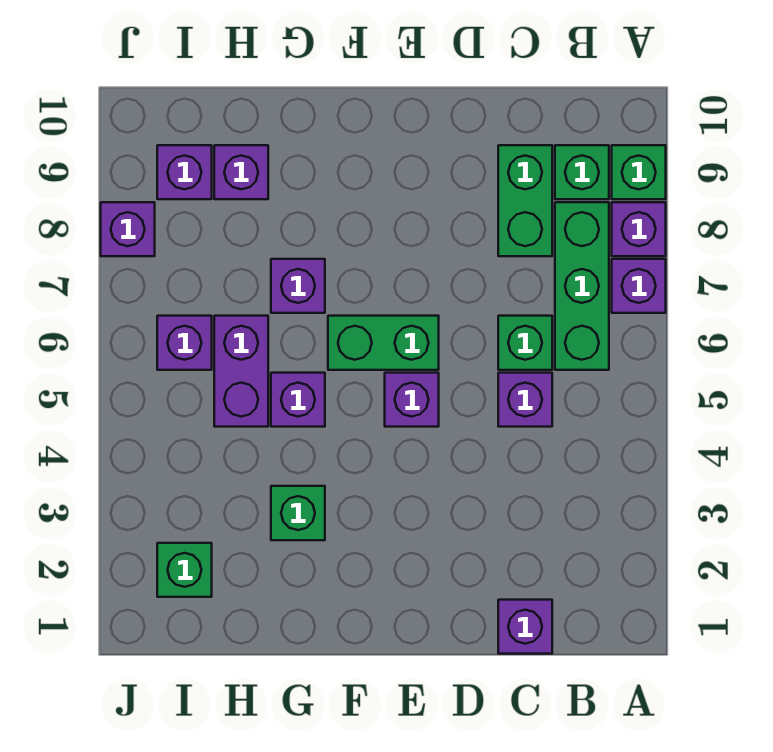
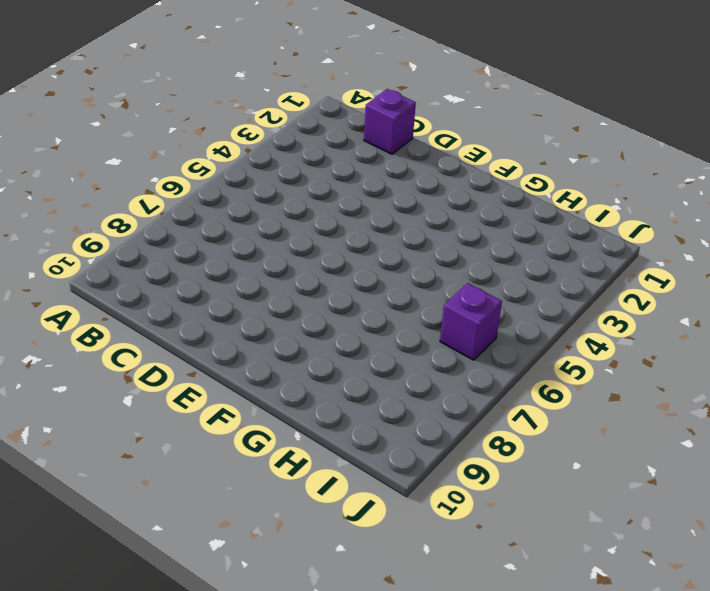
none -> purple brick A7 level 1
none -> purple brick A8 level 1
none -> green brick A9 level 1

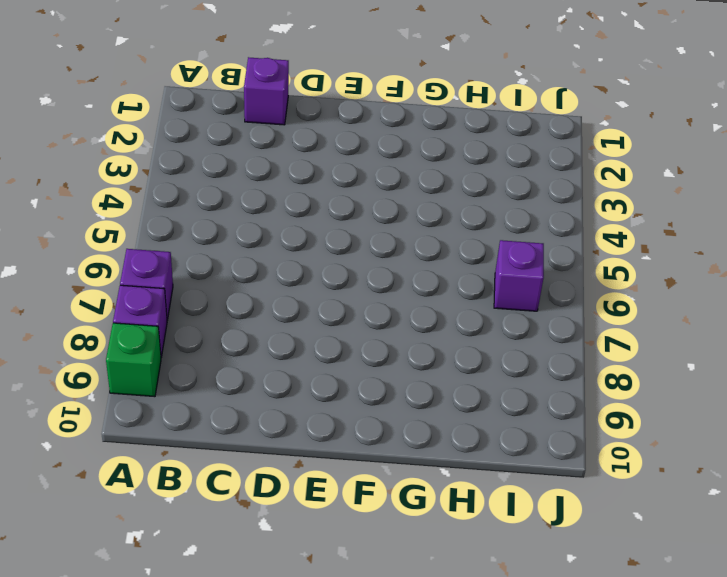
none -> green brick B6:B8 level 1
none -> green brick B9 level 1
none -> purple brick C5 level 1

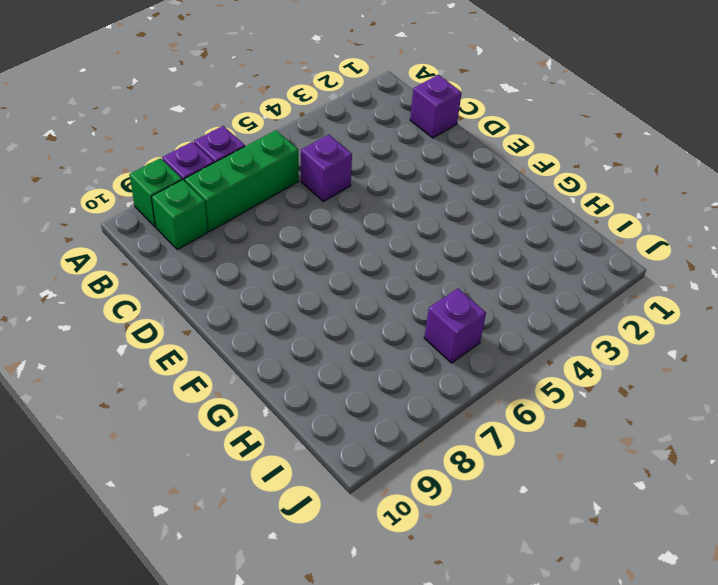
none -> green brick C6 level 1
none -> green brick C8:C9 level 1
none -> purple brick E5 level 1

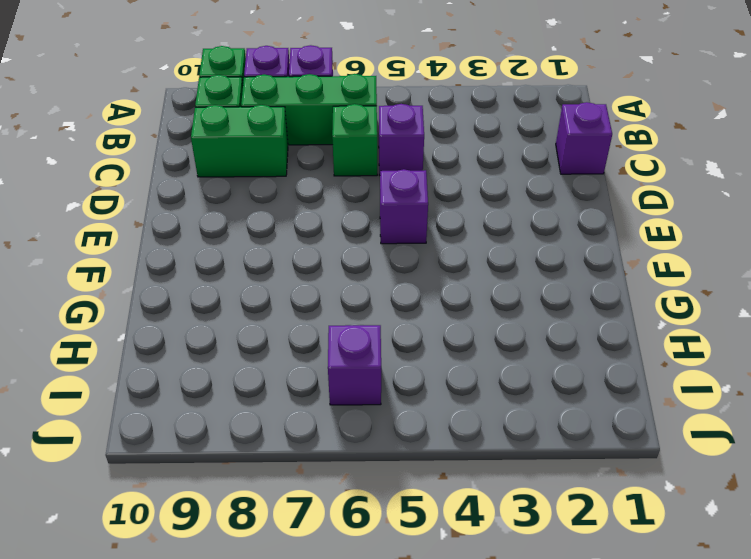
none -> green brick E6:F6 level 1
none -> green brick G3 level 1
none -> purple brick G5 level 1

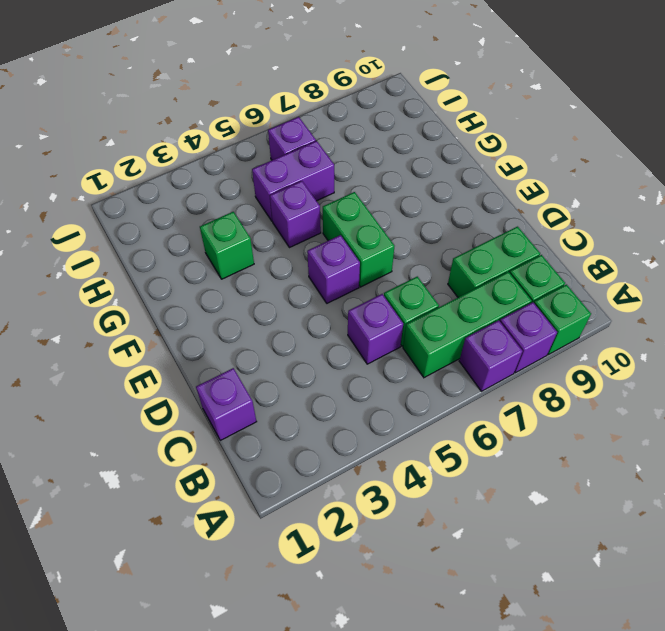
none -> purple brick G7 level 1
none -> purple brick H9 level 1
none -> green brick I2 level 1

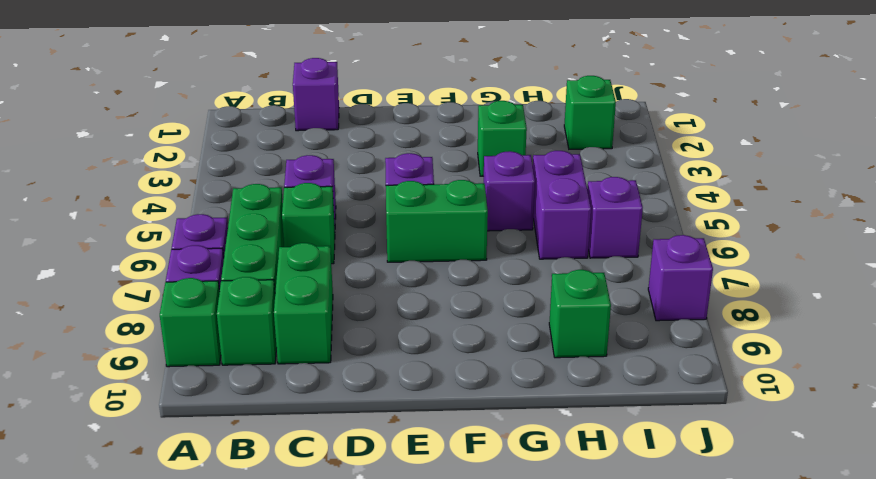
green brick H9 level 1 -> purple brick H9 level 1
none -> purple brick G7 level 1
none -> purple brick I9 level 1

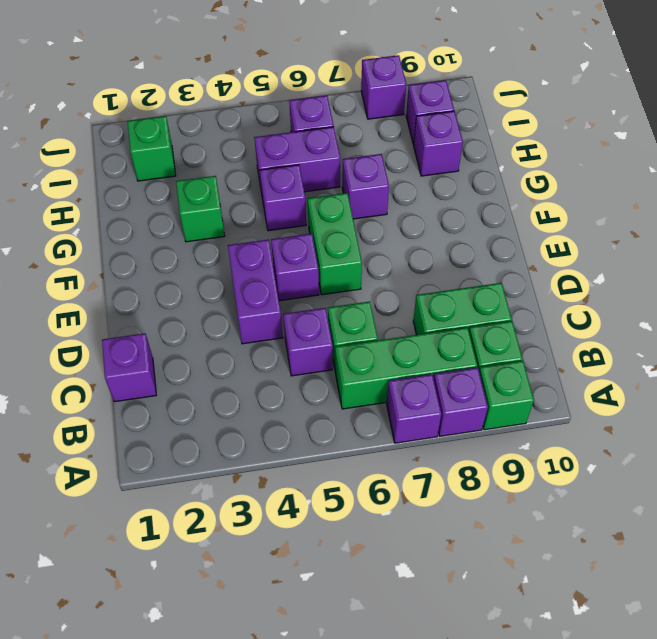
purple brick D4:E4 level 1 -> none

